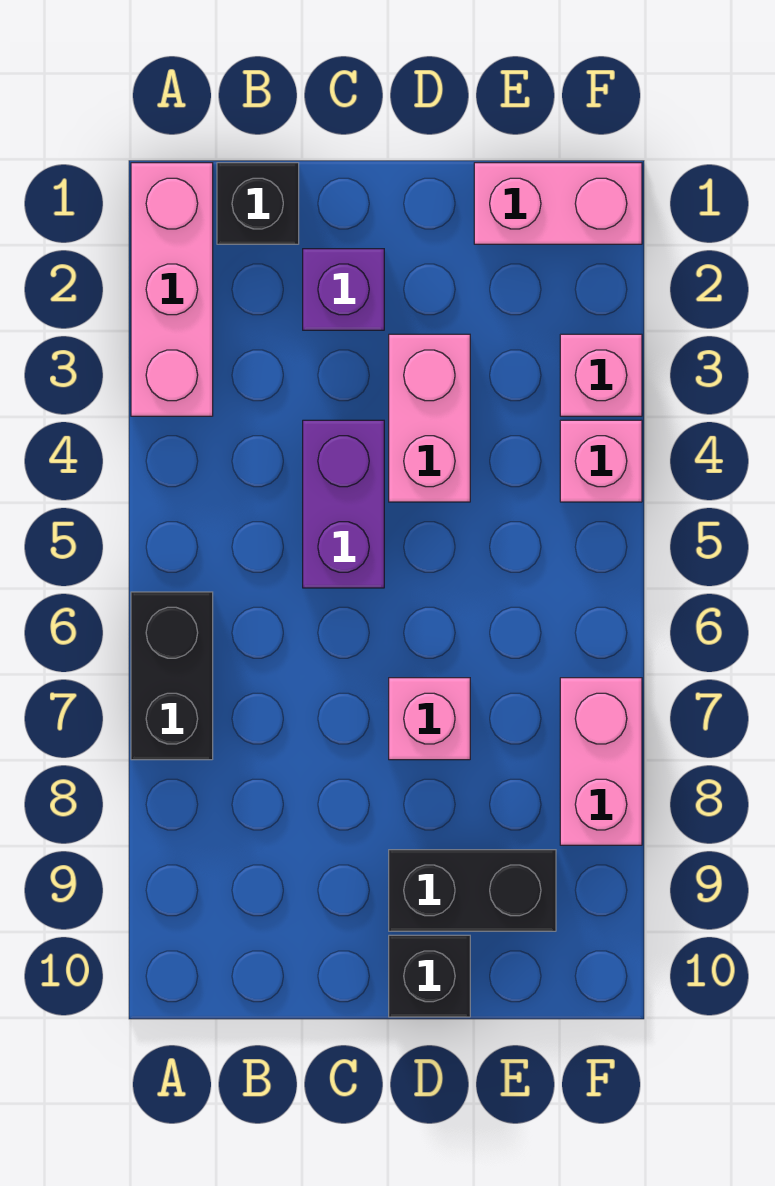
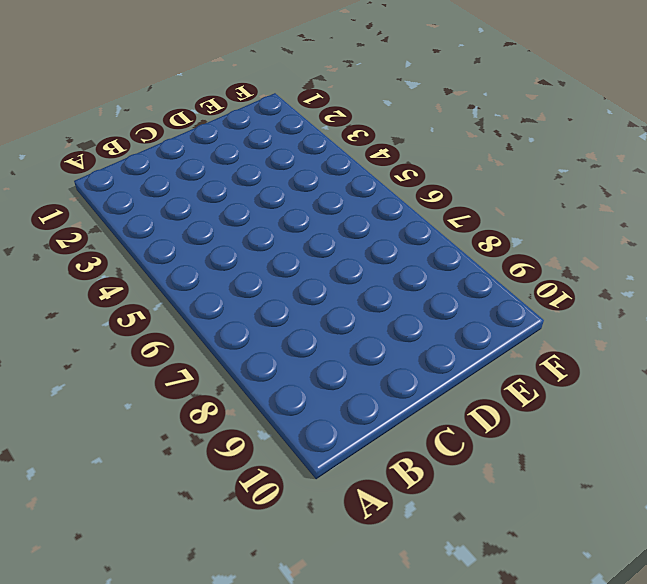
none -> pink brick A1:A3 level 1
none -> black brick A6:A7 level 1
none -> black brick B1 level 1

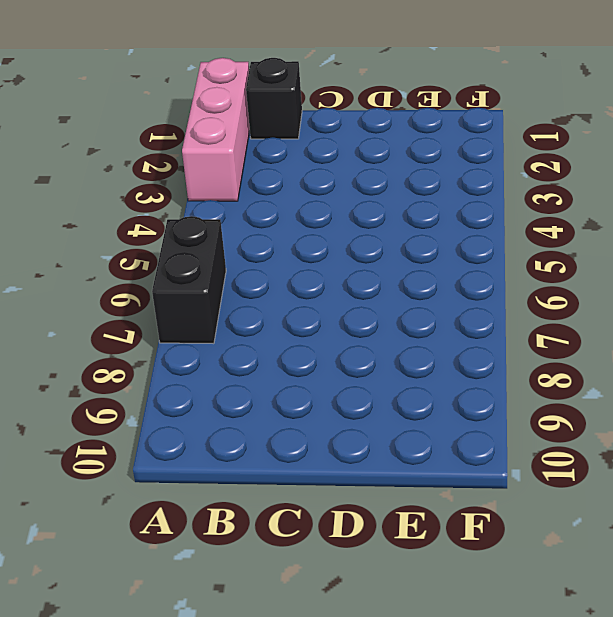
none -> purple brick C2 level 1
none -> purple brick C4:C5 level 1
none -> pink brick D3:D4 level 1

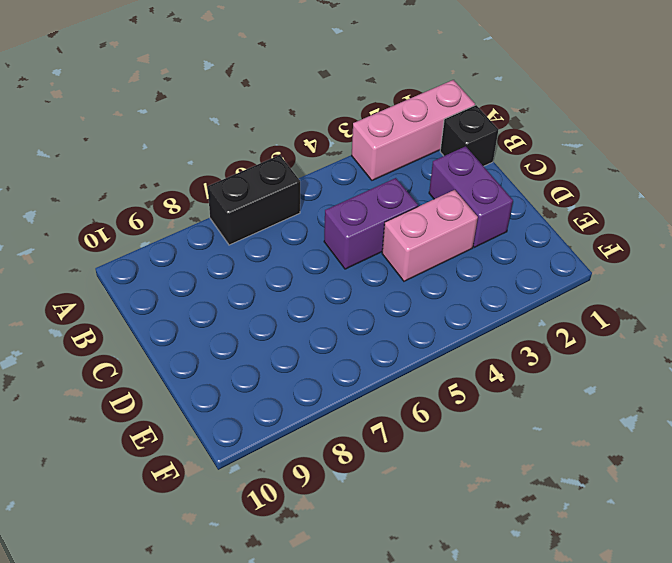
purple brick C2:D2 level 1 -> purple brick C2 level 1
none -> pink brick D7 level 1
none -> black brick D9:E9 level 1
none -> black brick D10 level 1

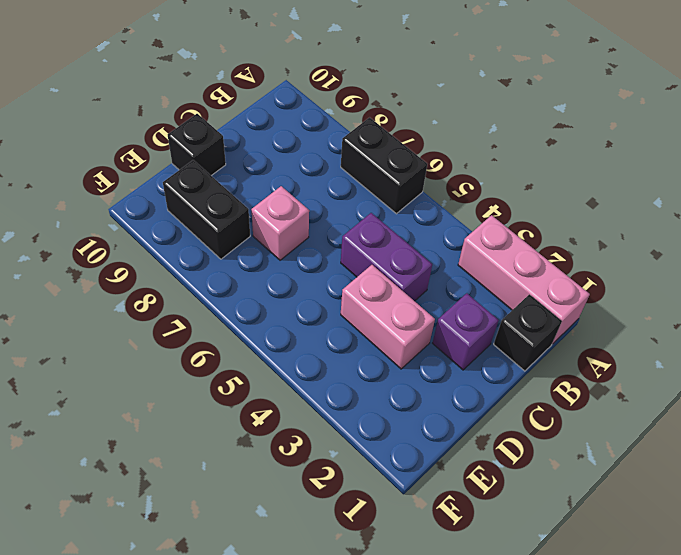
black brick E8:E9 level 1 -> black brick D9:E9 level 1
none -> pink brick E1:F1 level 1
none -> pink brick F3 level 1
none -> pink brick F4 level 1

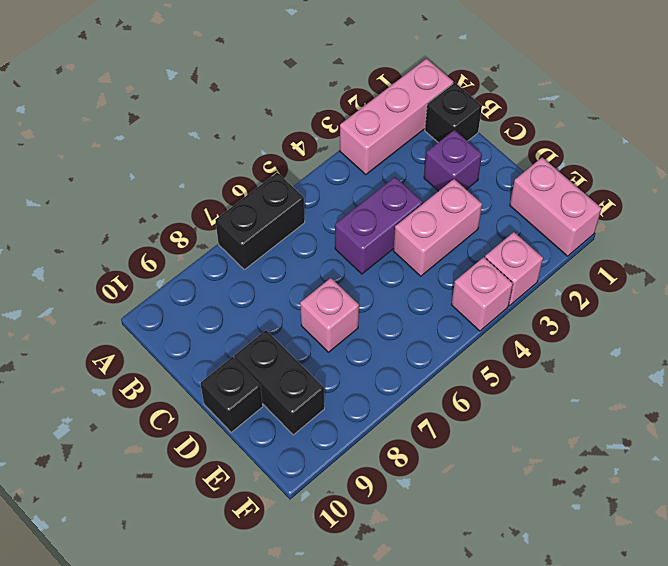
none -> pink brick F7:F8 level 1

